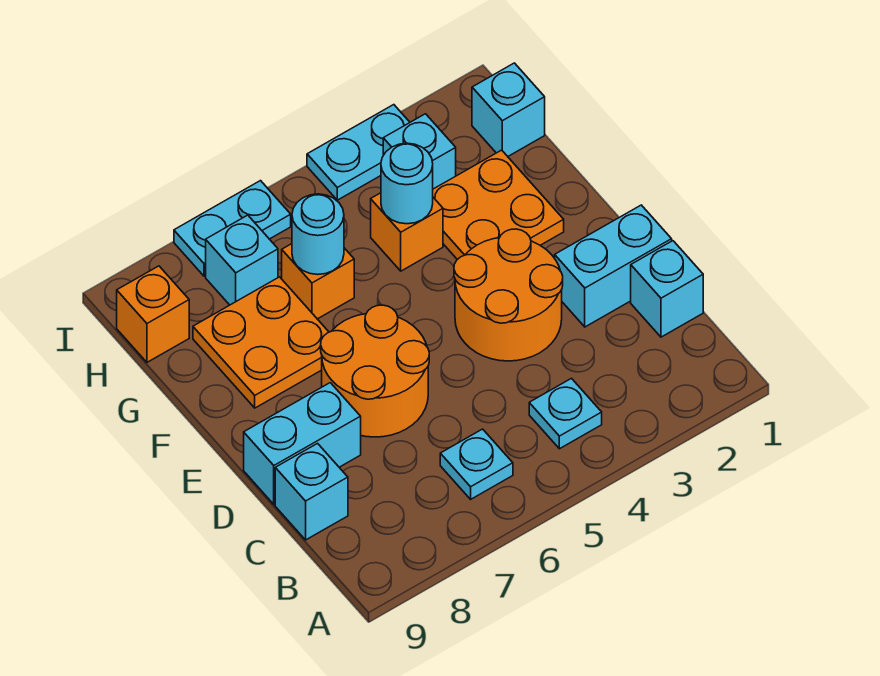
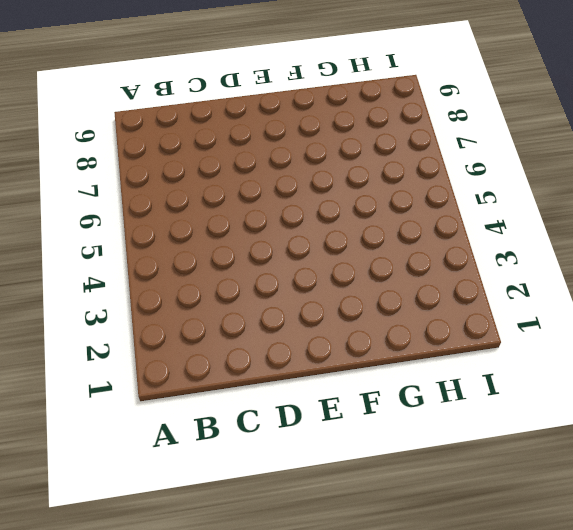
none -> cyan plate B4 level 1
none -> cyan plate B6 level 1
none -> cyan brick C1 level 1

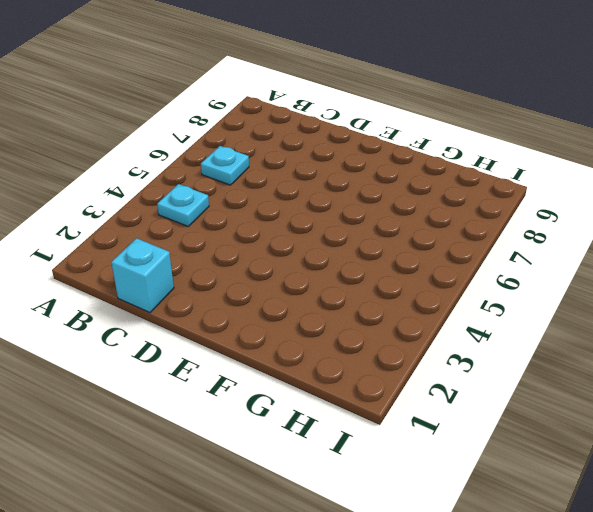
none -> cyan brick C9 level 1
none -> cyan brick D1:D2 level 1
none -> orange round brick D3:E4 level 1

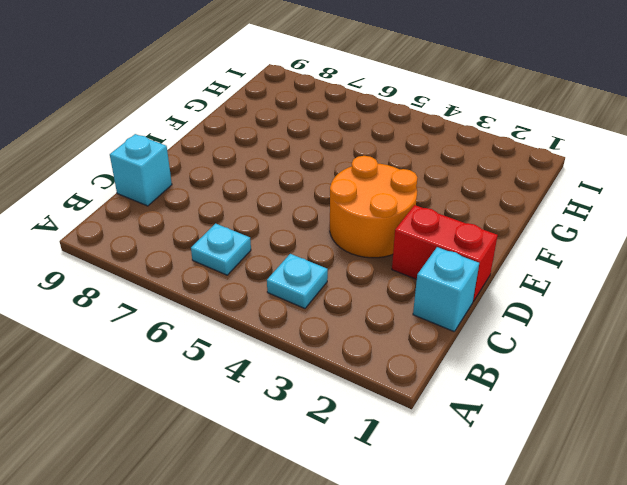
red brick D1:D2 level 1 -> cyan brick D1:D2 level 1
none -> orange round brick D6:E7 level 1
none -> cyan brick D8:D9 level 1
none -> orange plate F2:G3 level 1

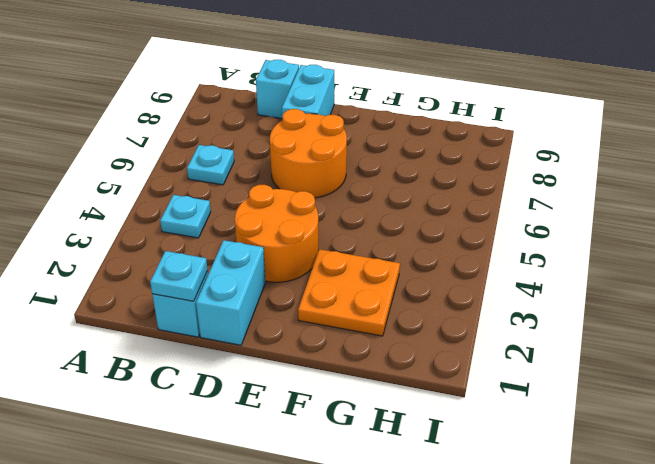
cyan plate C1 level 2 -> none
none -> orange plate F7:G8 level 1
none -> orange brick G4 level 1
none -> orange brick G6 level 1

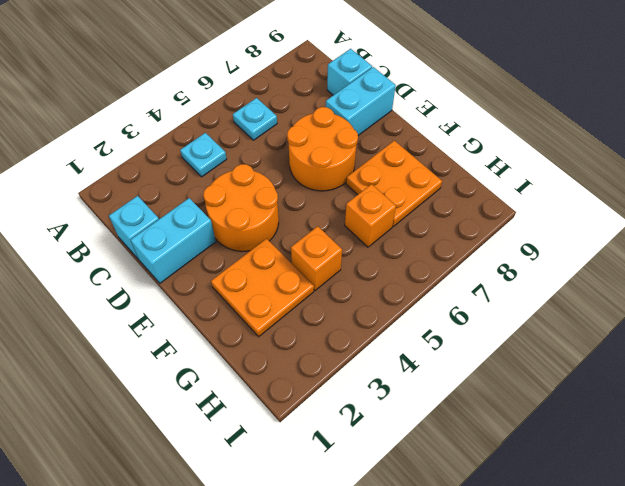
none -> cyan brick H1 level 1
none -> cyan brick H3 level 1
none -> cyan brick H7 level 1

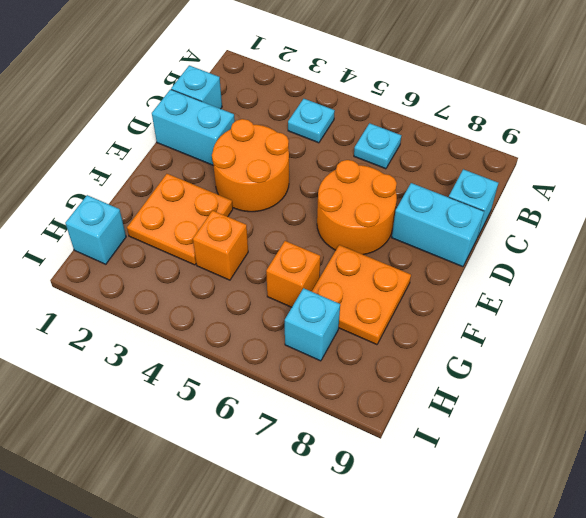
none -> cyan brick H3 level 1
none -> orange brick H9 level 1
none -> cyan plate I3:I4 level 1

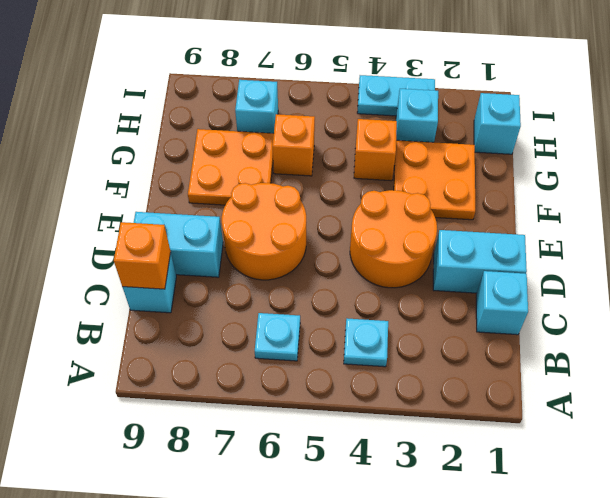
orange brick C9 level 2 -> orange brick H9 level 1
none -> cyan plate I6:I7 level 1
none -> cyan round brick G4 level 2
none -> cyan round brick G6 level 2

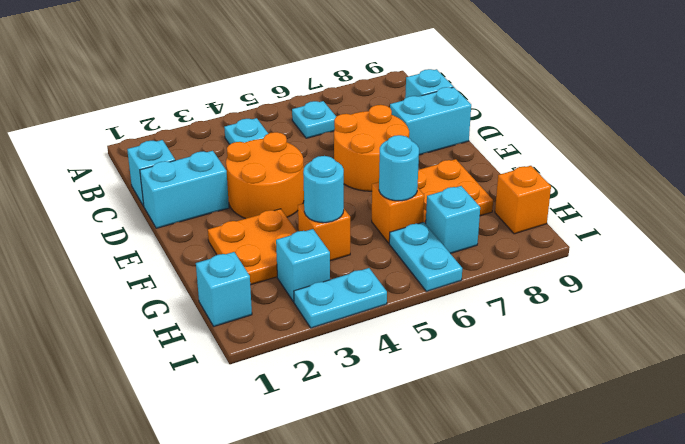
cyan plate H6:I6 level 1 -> cyan plate I6:I7 level 1

